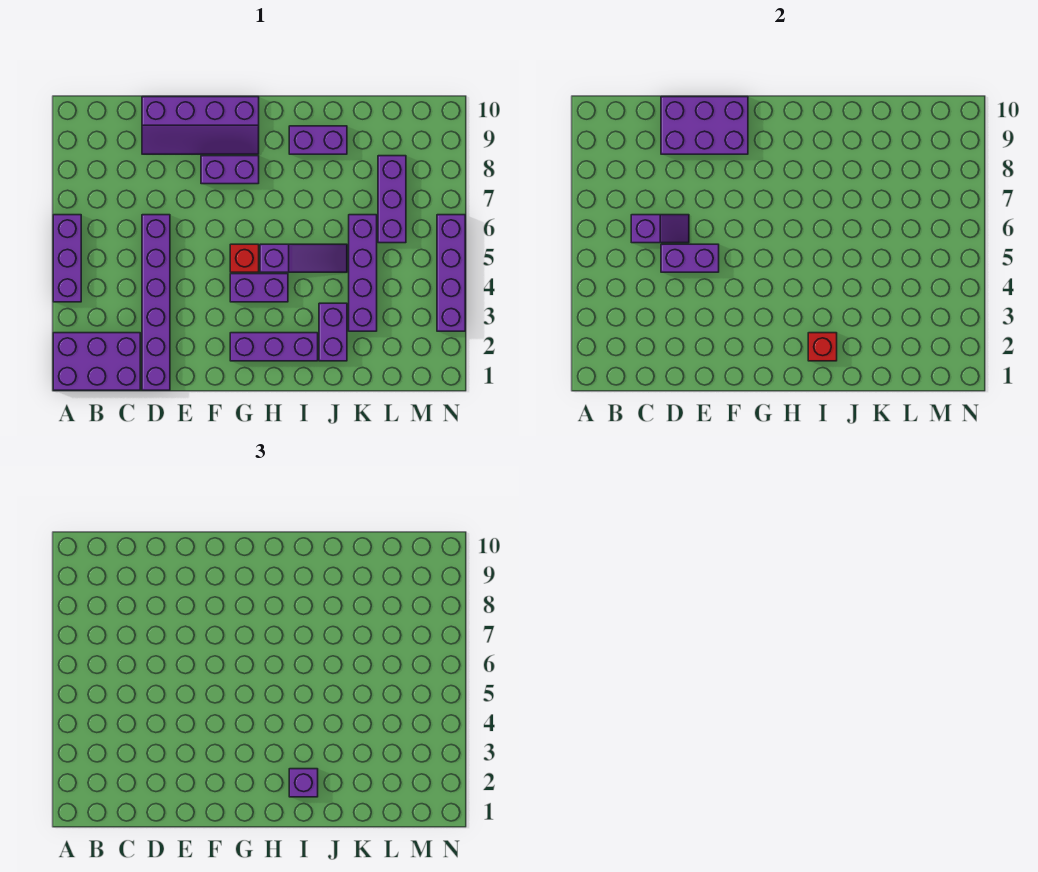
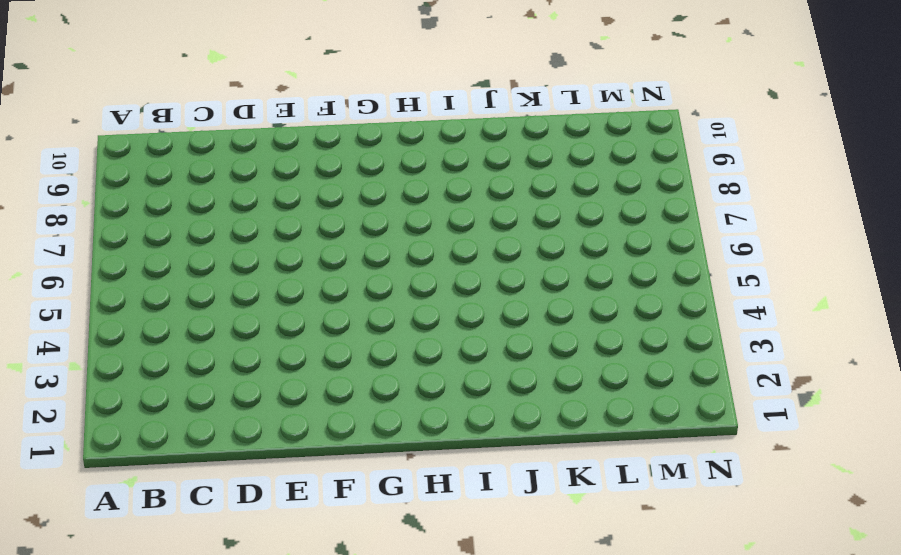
none -> purple brick A1:C2 level 1
none -> purple brick A4:A6 level 1
none -> purple brick D1:D6 level 1

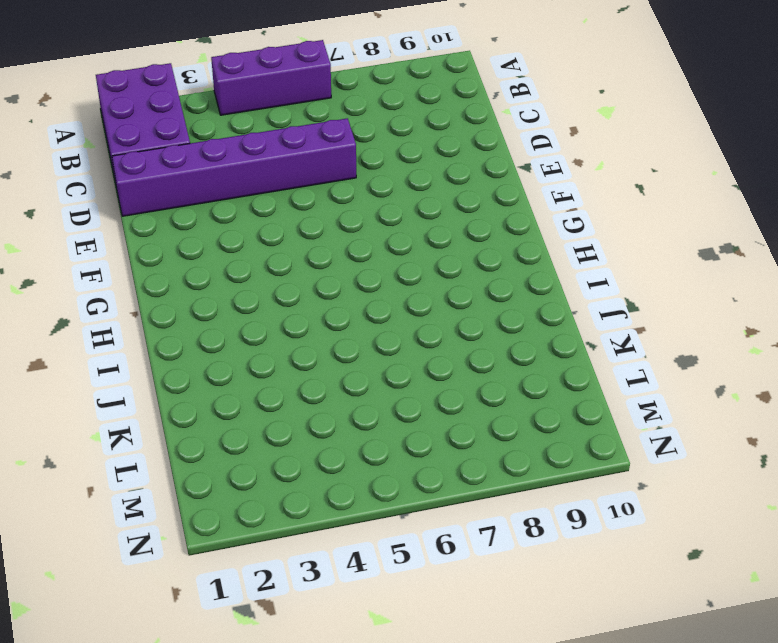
none -> purple slope D9:G10 level 1 top 10
none -> purple brick F8:G8 level 1
none -> purple brick G2:I2 level 1

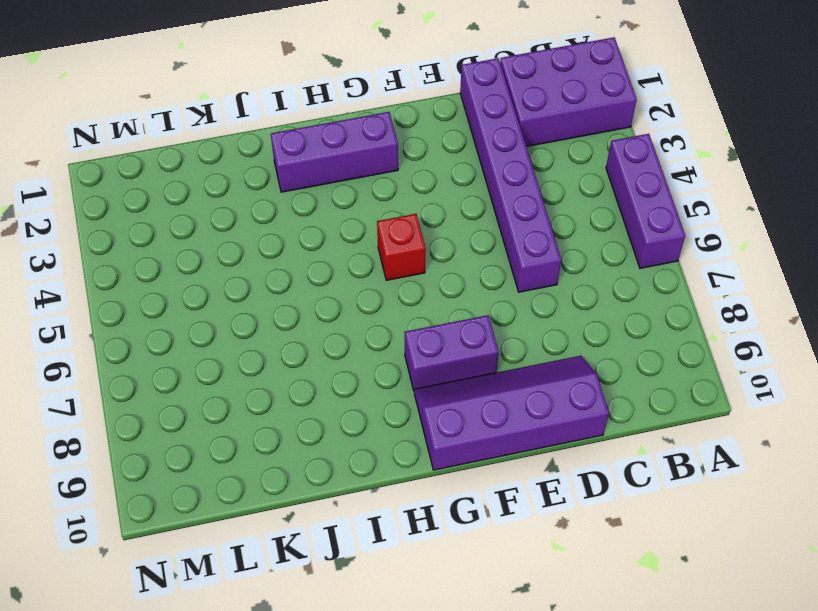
none -> purple brick G4:H4 level 1
none -> purple slope H5:J5 level 1 top H
none -> purple brick I9:J9 level 1

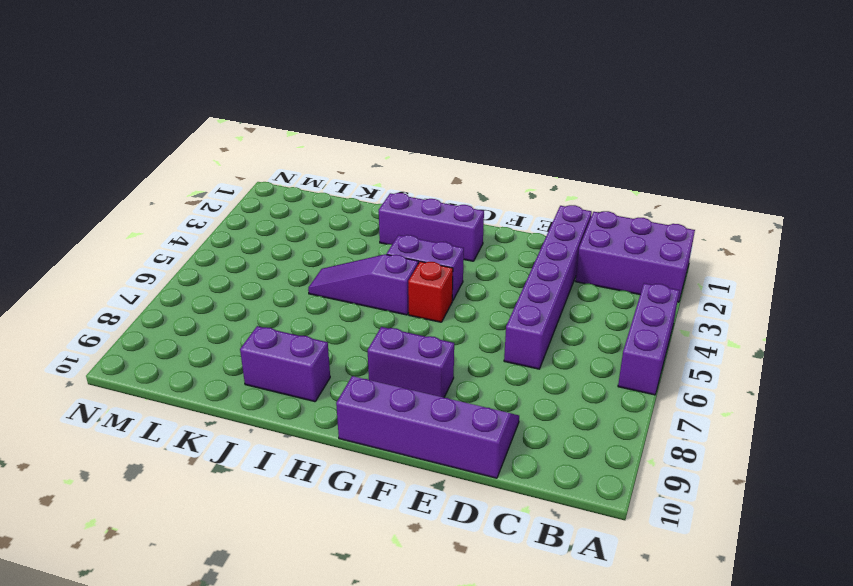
none -> purple brick J2:J3 level 1
none -> purple brick K3:K6 level 1
none -> purple brick L6:L8 level 1

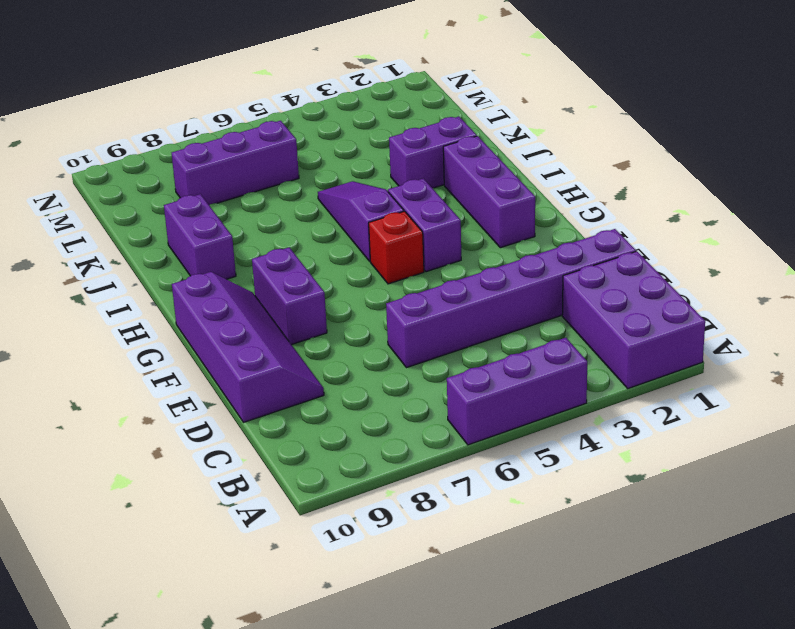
none -> purple brick K3:K6 level 1
none -> purple brick N3:N6 level 1
none -> purple slope C6:D6 level 2 top C

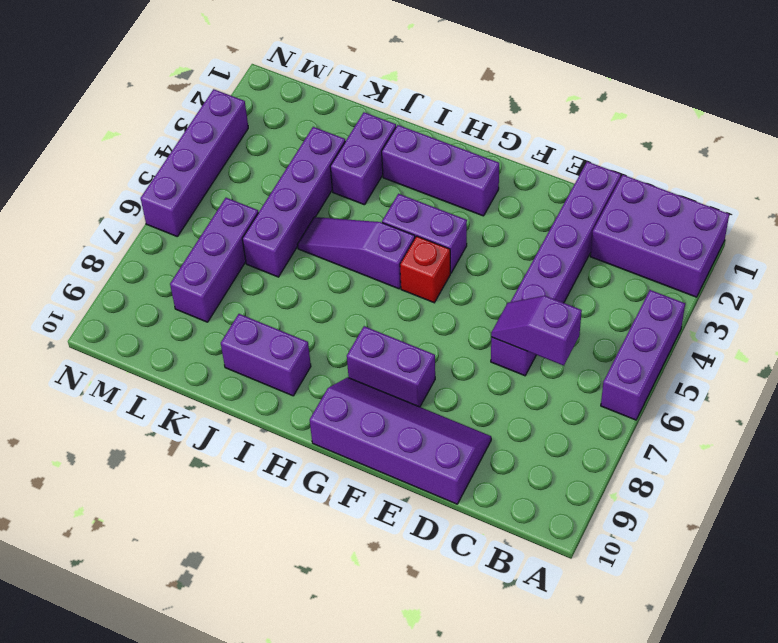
none -> purple brick D5:E5 level 2
none -> purple brick D9:F10 level 2
none -> red brick I2 level 2

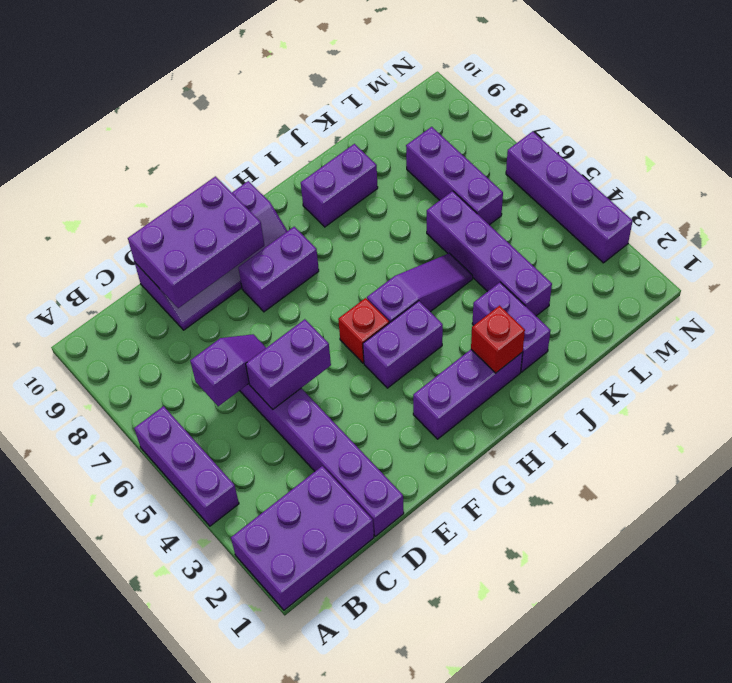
none -> purple brick I2 level 3

